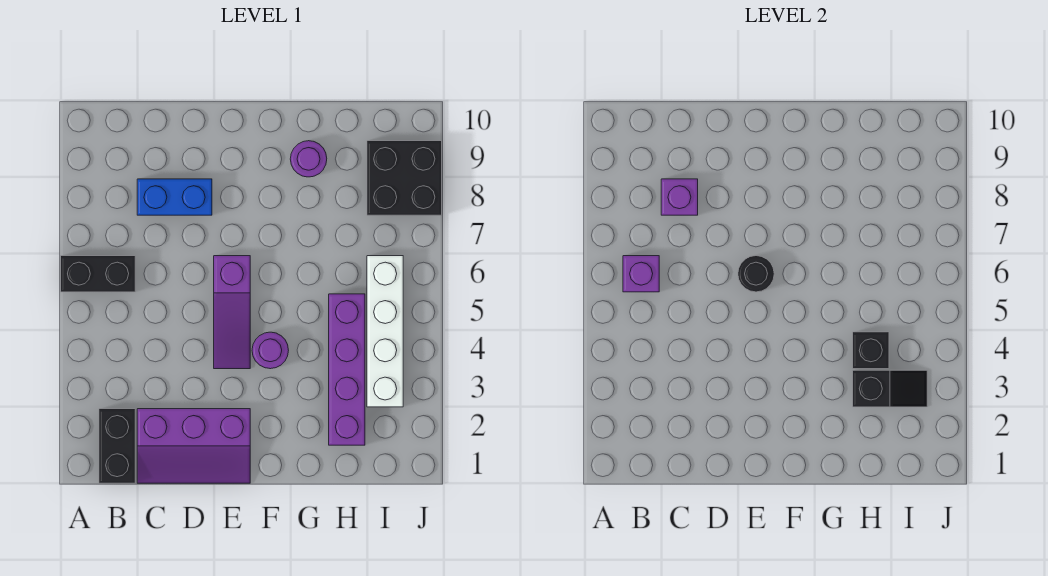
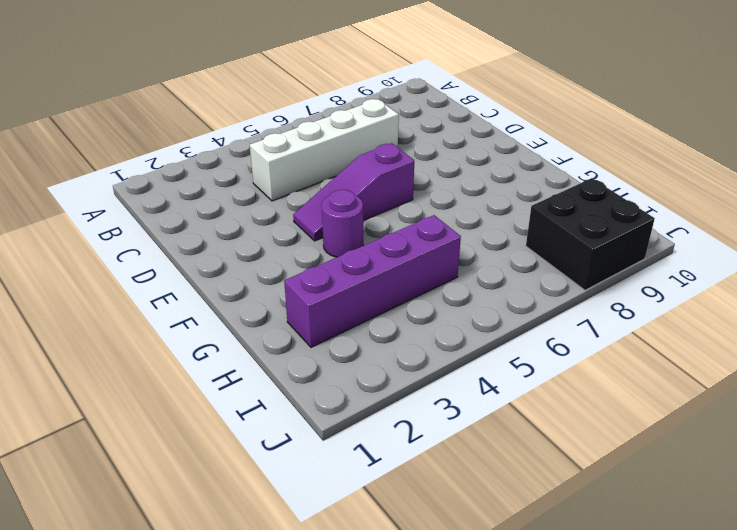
white brick C4:C7 level 1 -> white brick I3:I6 level 1
none -> black brick A6:B6 level 1
none -> black brick B1:B2 level 1
none -> purple slope C1:E2 level 1 top 2

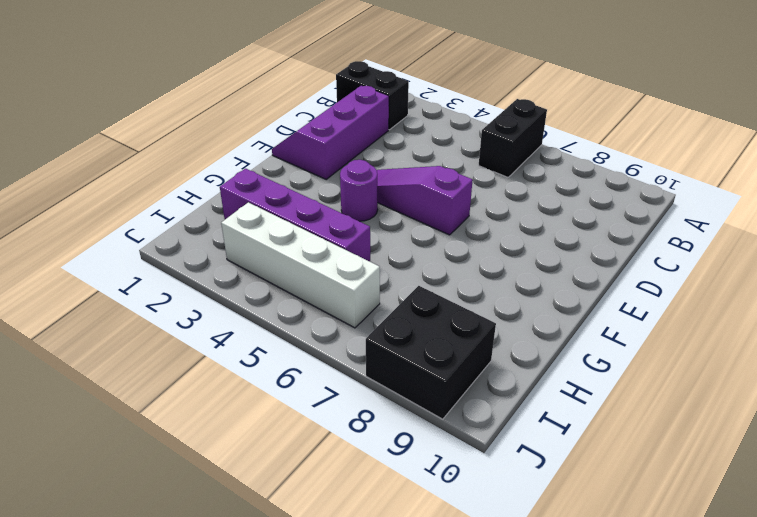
none -> blue brick C8:D8 level 1
none -> purple round brick G9 level 1
none -> purple brick B6 level 2

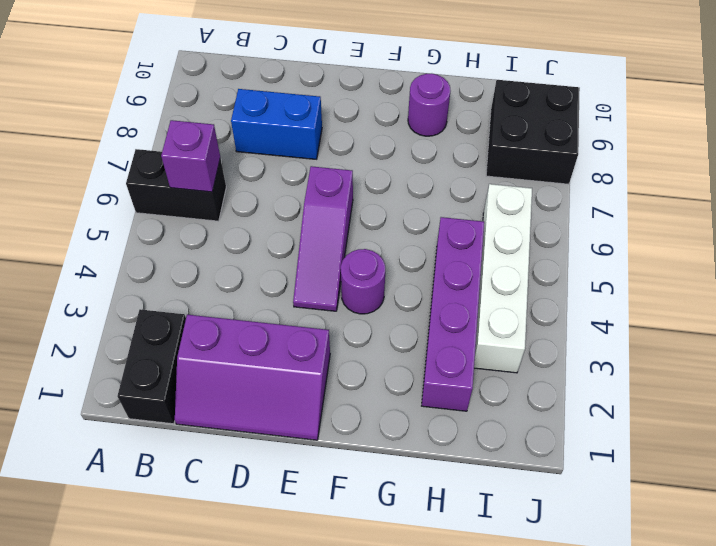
none -> purple brick C8 level 2
none -> black round brick E6 level 2
none -> black slope H3:I3 level 2 top H

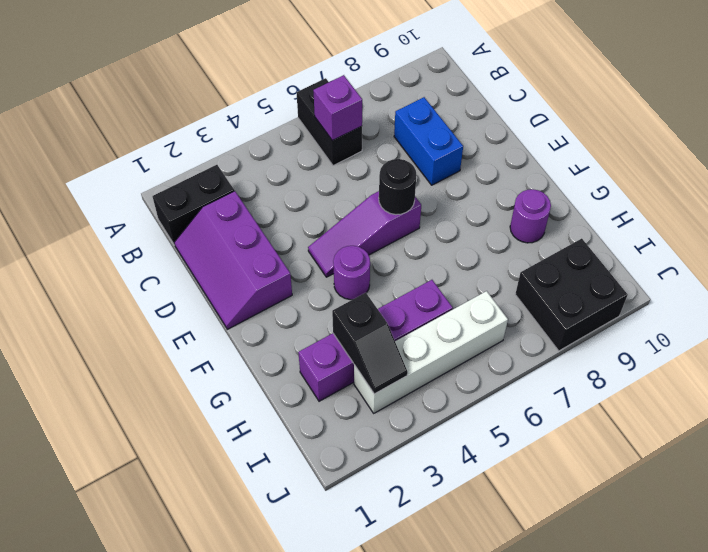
none -> purple brick C8 level 2
none -> black brick H4 level 2

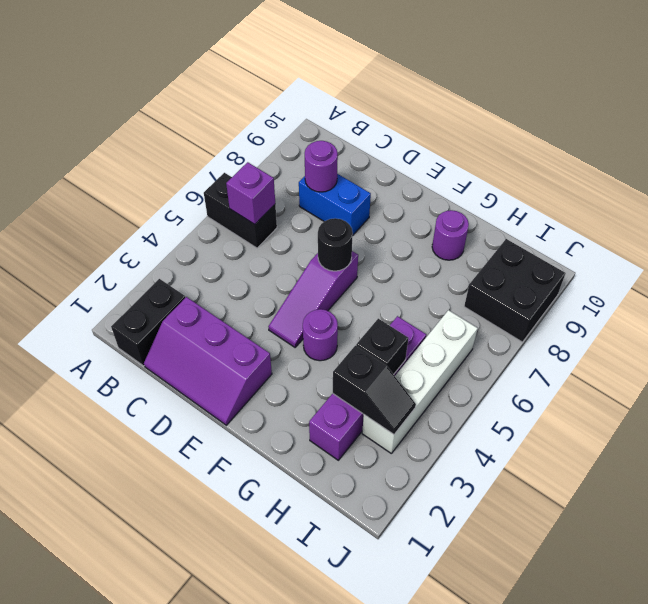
purple round brick C8 level 2 -> purple brick C8 level 2

